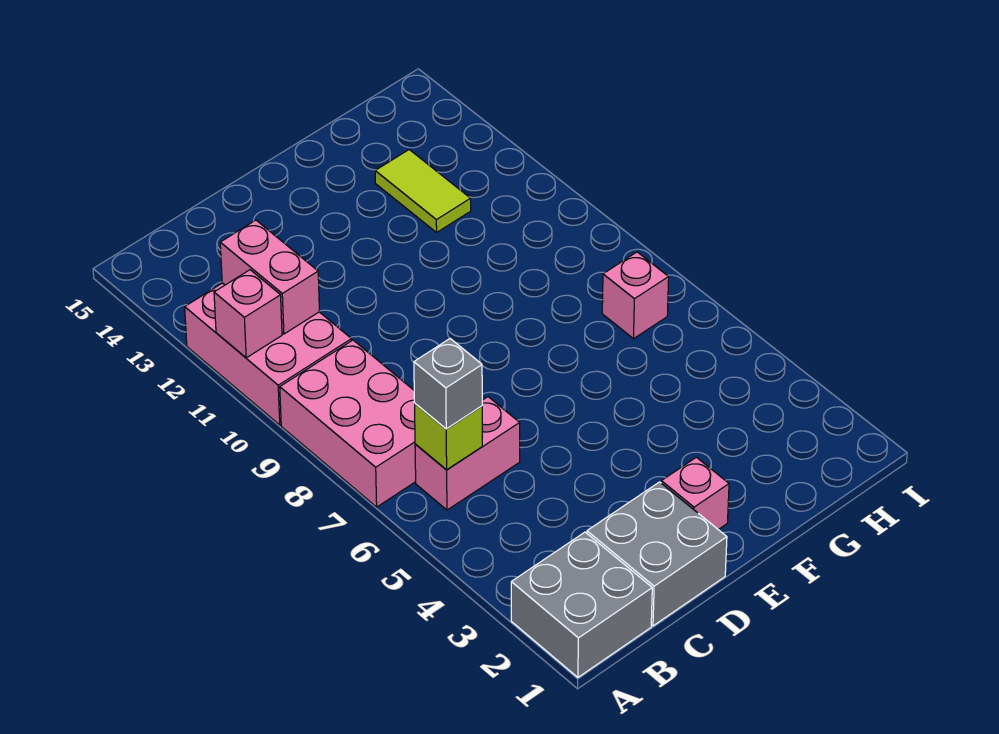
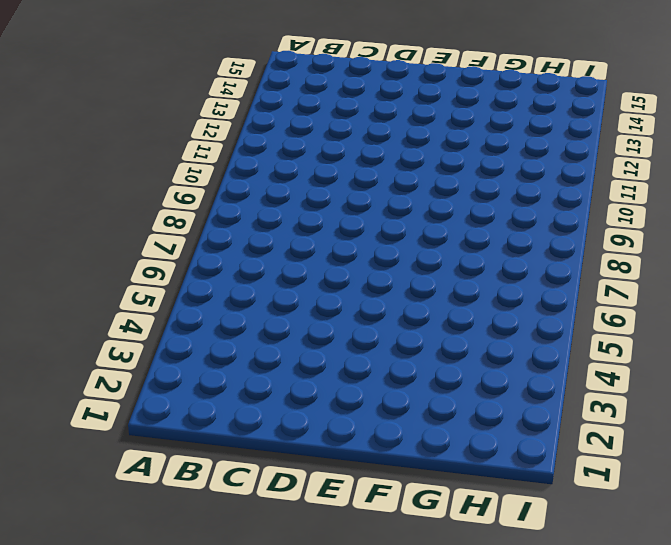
none -> grey brick A1:B2 level 1
none -> pink brick A7:B9 level 1
none -> pink brick A10:B12 level 1

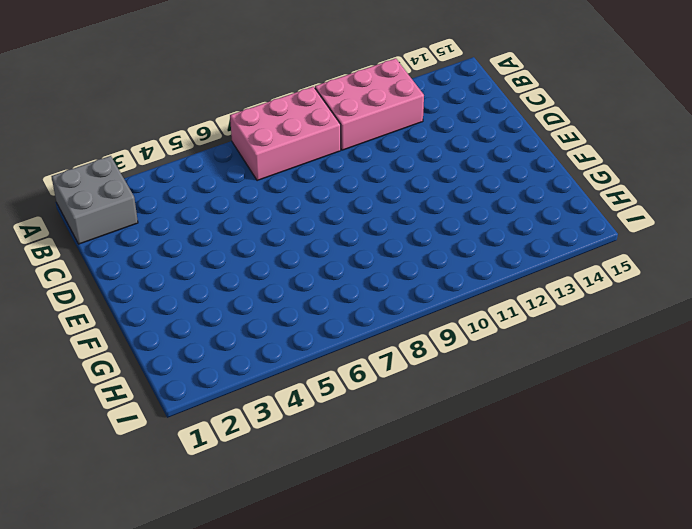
none -> pink brick B6:C6 level 1
none -> grey brick C1:D2 level 1
none -> pink brick E2 level 1

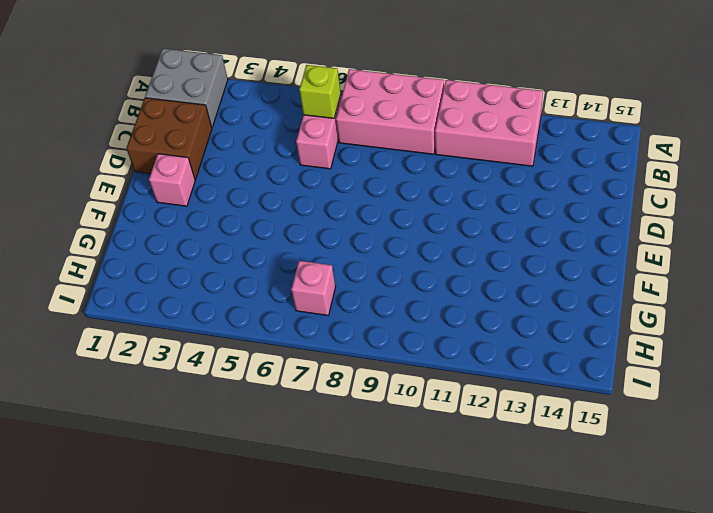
brown brick C1:D2 level 1 -> grey brick C1:D2 level 1
none -> lime tile G12:G13 level 1
none -> pink brick A11 level 2
none -> pink brick B11:B12 level 2

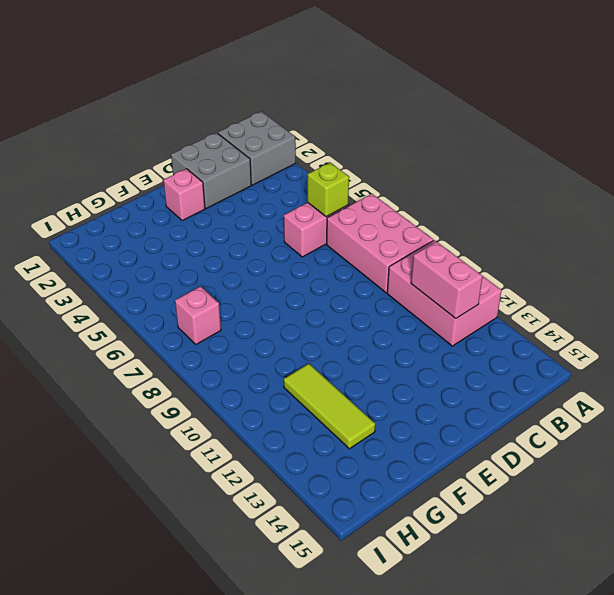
lime tile G11:G13 level 1 -> lime tile G12:G13 level 1
none -> pink brick A11 level 2
none -> grey brick B6 level 3

